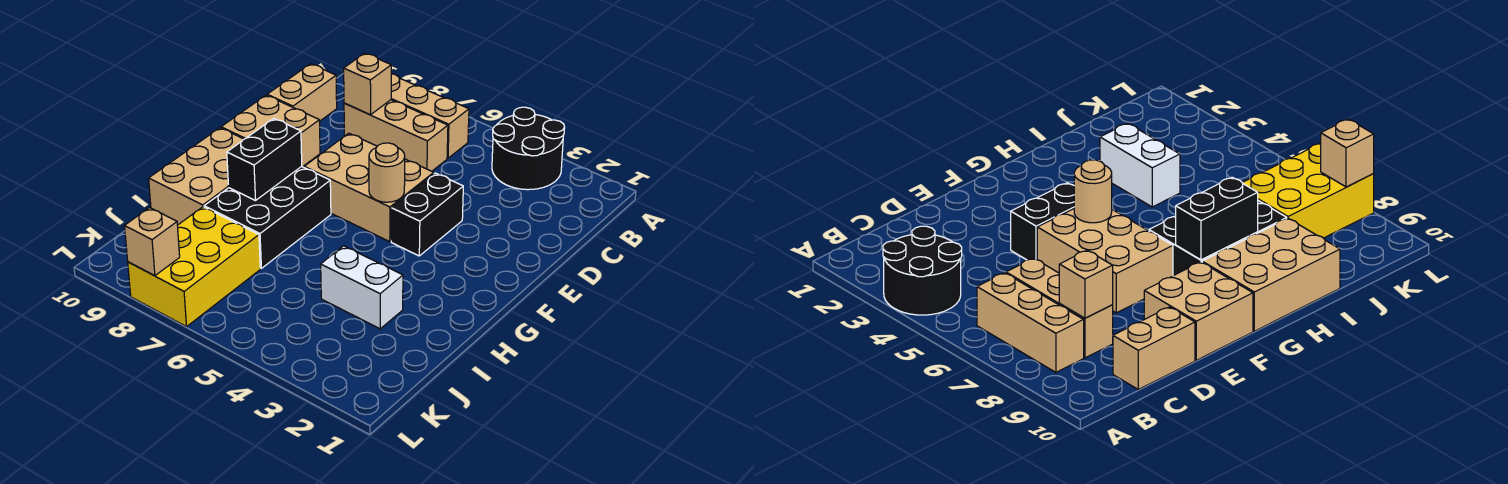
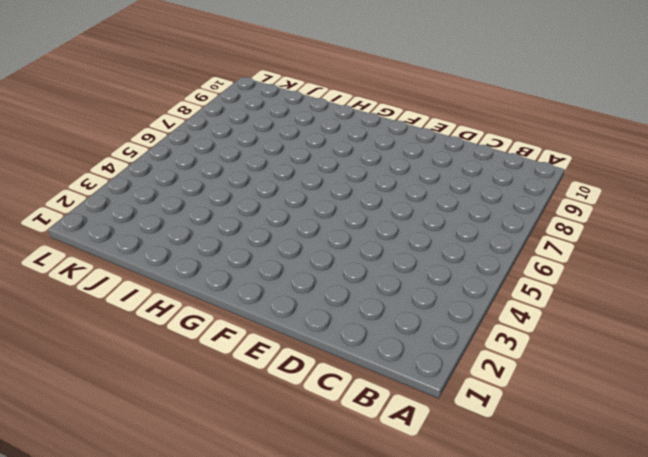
none -> black round brick A3:B4 level 1
none -> tan brick B6:B8 level 1
none -> tan brick C6:C8 level 1

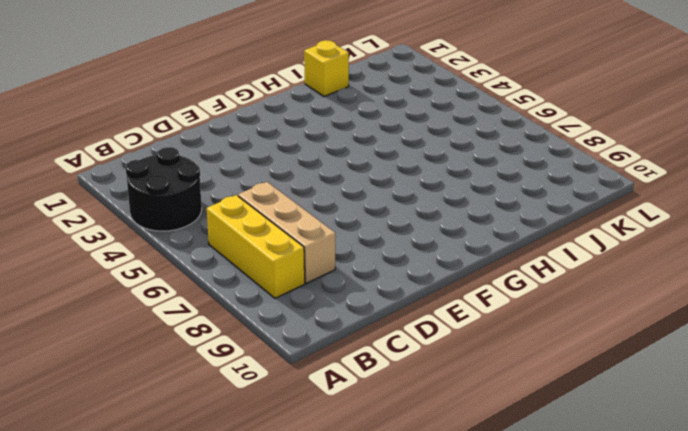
yellow brick B6:B8 level 1 -> tan brick B6:B8 level 1
yellow brick I1 level 1 -> none
none -> tan brick C10:D10 level 1
none -> black brick E4:F4 level 1
none -> tan brick E5:F7 level 1

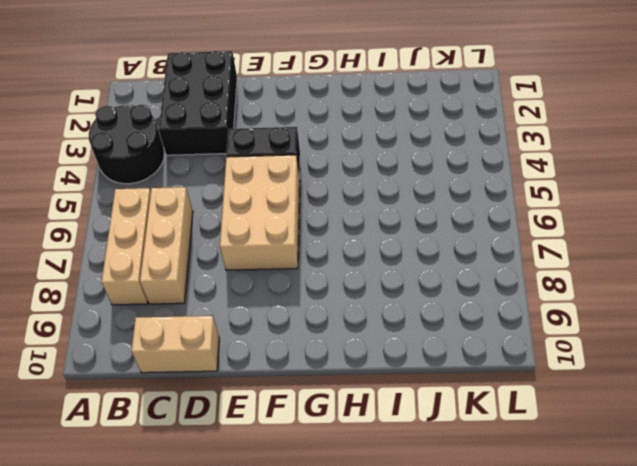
black brick C1:D3 level 1 -> black brick G7:I8 level 1
none -> tan brick E9:F10 level 1
none -> tan brick G9:I10 level 1
none -> white brick I3:I4 level 1

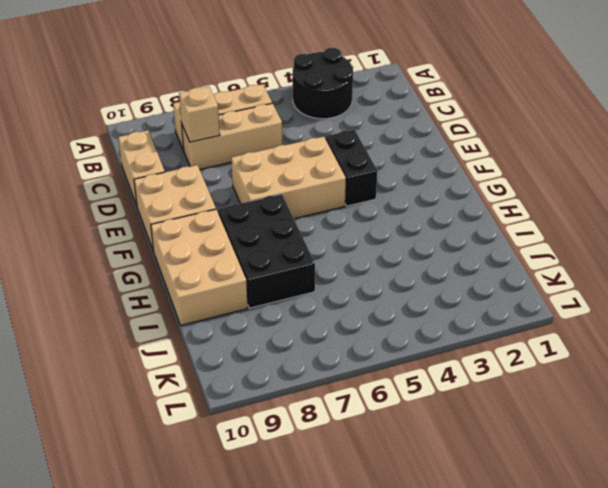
none -> white brick I3:I4 level 1
none -> yellow brick J7:L8 level 1
none -> tan round brick F5 level 2

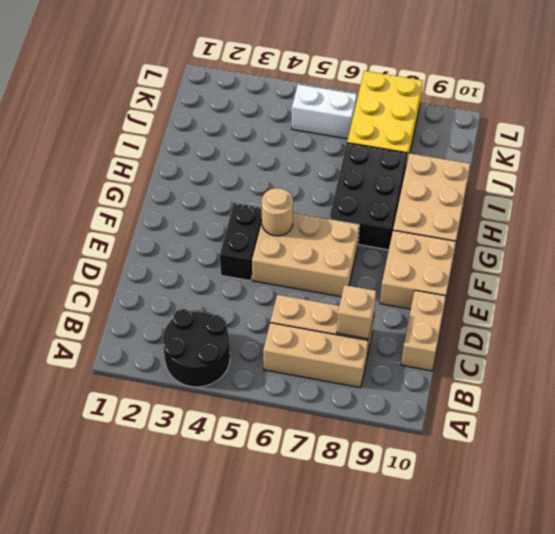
white brick K5:K6 level 1 -> white brick I3:I4 level 1
none -> black brick G8:H8 level 2
none -> tan brick L8 level 2

